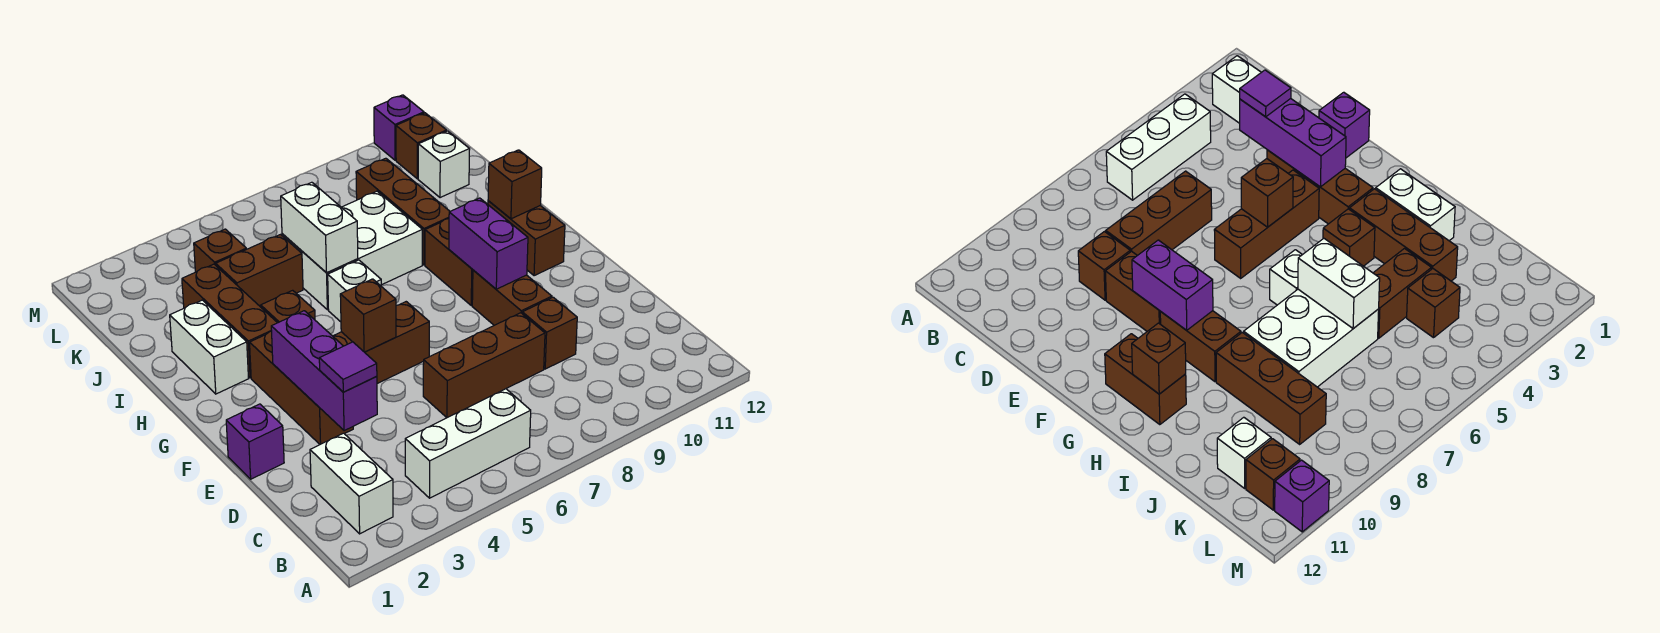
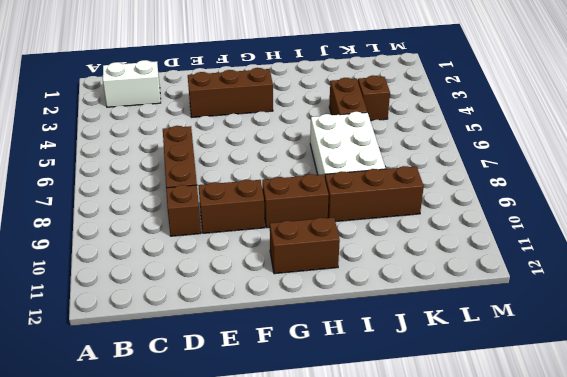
none -> white brick B4:B6 level 1
none -> purple brick E1 level 1
none -> brown brick F4:F6 level 1

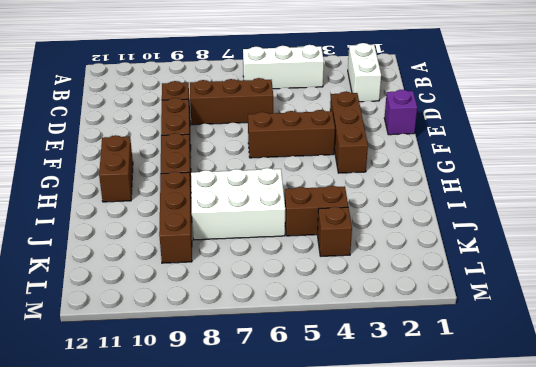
none -> white brick H2:I2 level 1
none -> brown brick H3:J3 level 1
none -> brown brick H4 level 1

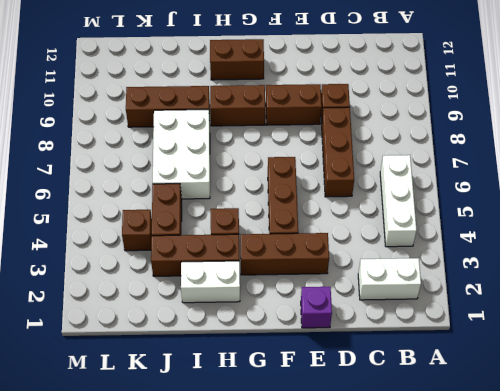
none -> white brick H6 level 1
none -> white brick K11 level 1
none -> brown brick L11 level 1

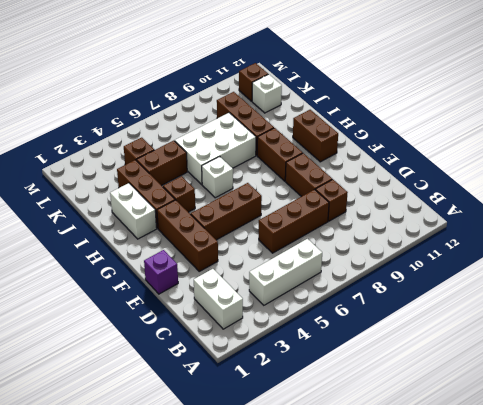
none -> purple brick M11 level 1
none -> purple brick D3:F3 level 2
none -> brown brick F5 level 2

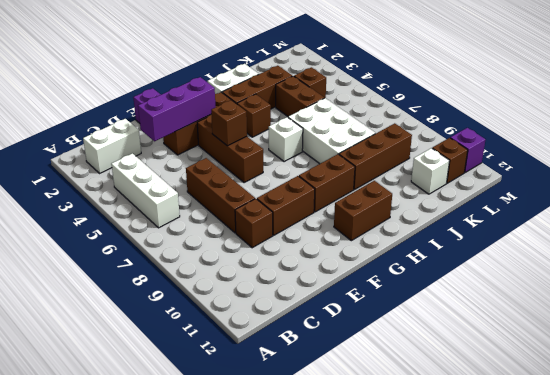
none -> purple brick F9:G9 level 2
none -> brown brick H11 level 2
none -> white brick I6:J6 level 2

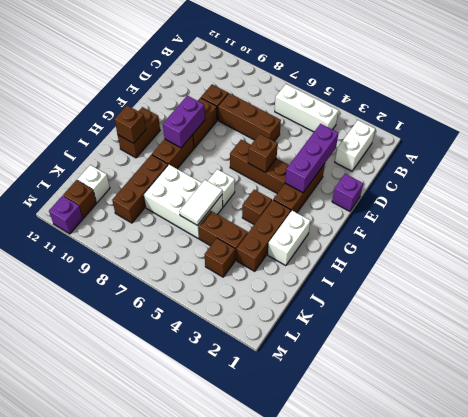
white tile I6:J6 level 2 -> white brick I6:J6 level 2
none -> purple tile D3 level 3

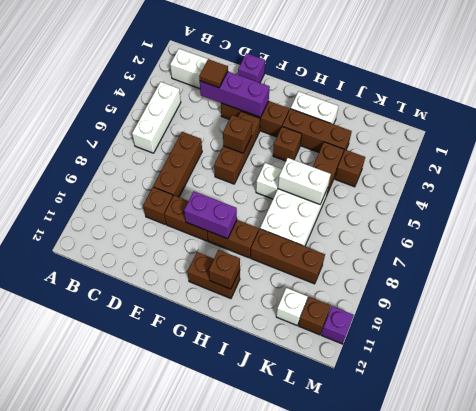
brown tile D3 level 3 -> purple tile D3 level 3

